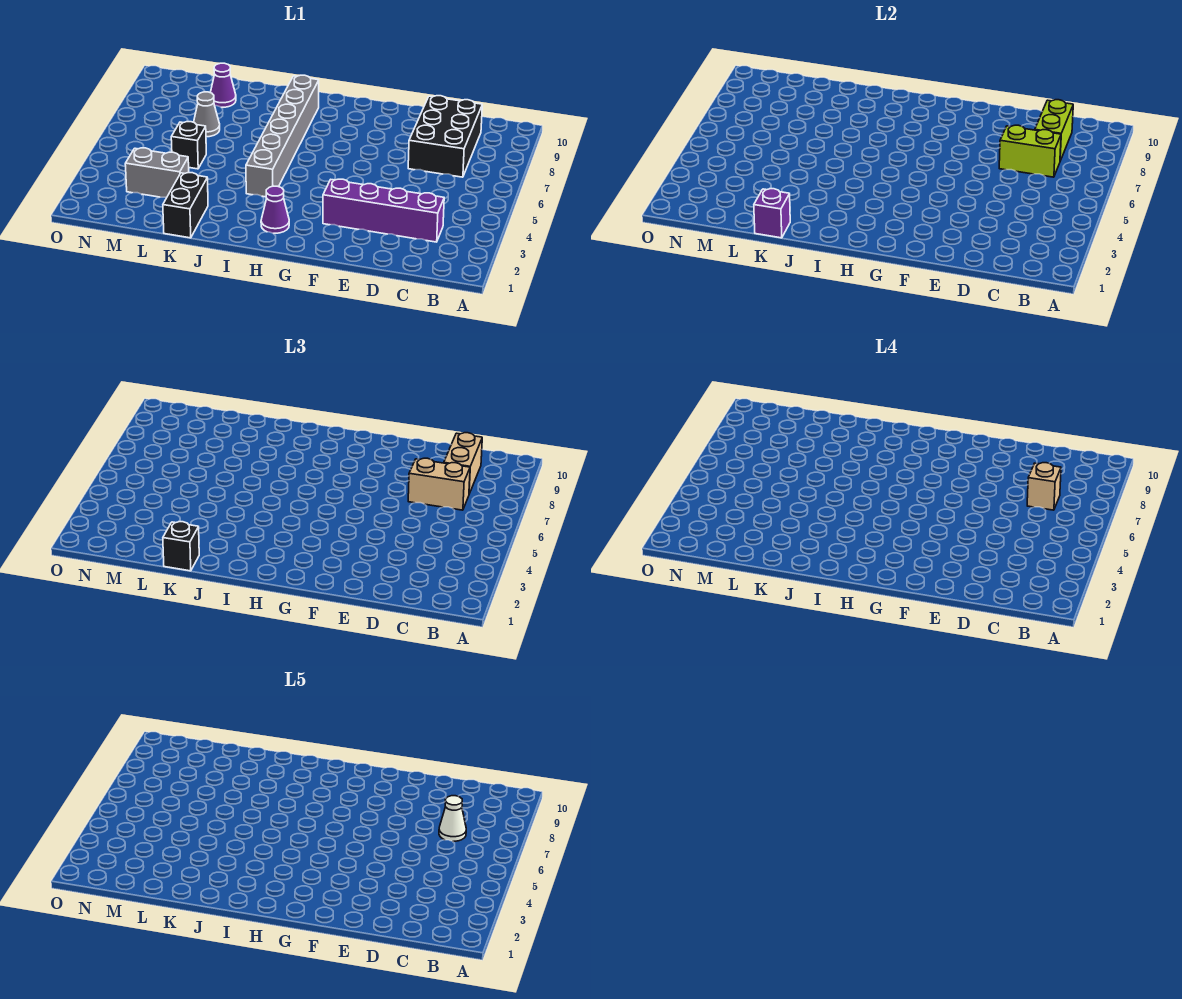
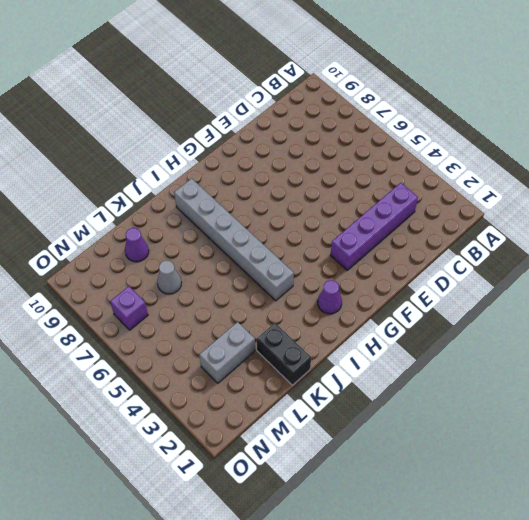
purple brick N7 level 1 -> purple brick K1 level 2
none -> black brick C7:D9 level 1
none -> black brick L5 level 1
none -> lime brick C7:D7 level 2

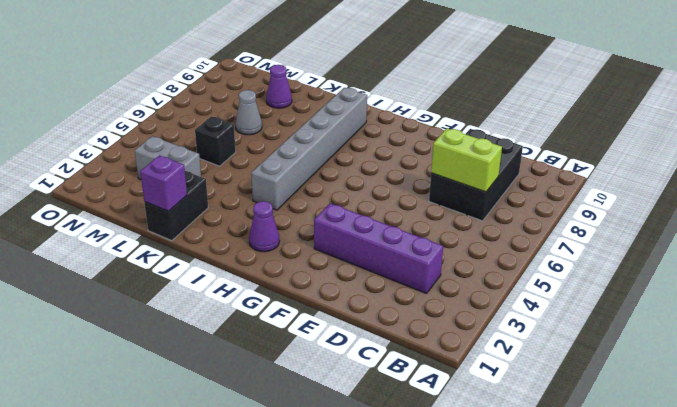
none -> lime brick C8:C9 level 2
none -> tan brick C7:D7 level 3
none -> tan brick C8:C9 level 3

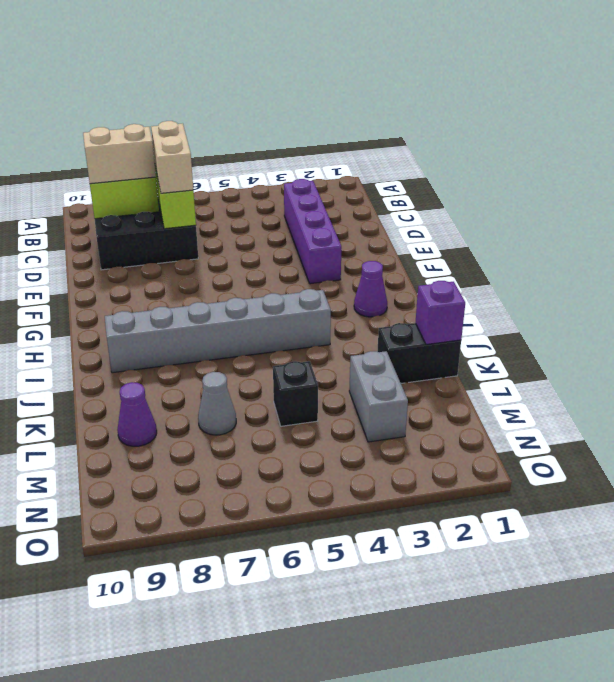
none -> black brick K1 level 3
none -> tan brick C7 level 4
none -> white cone C7 level 5

